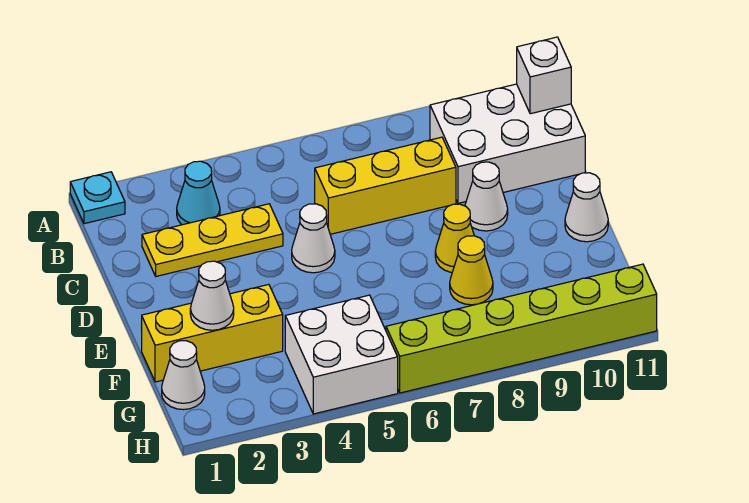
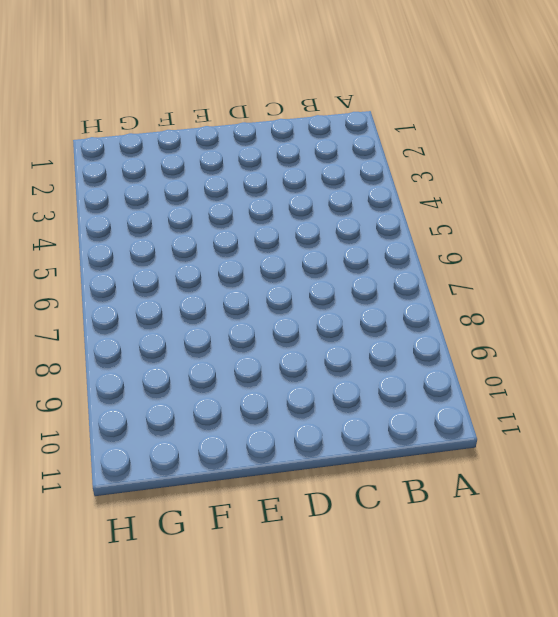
none -> cyan plate A1 level 1
none -> cyan cone B3 level 1
none -> white brick B9:C11 level 1

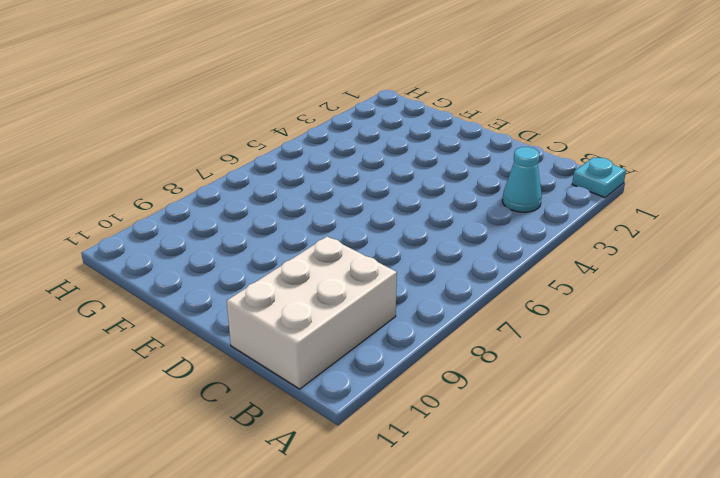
none -> yellow plate C2:C4 level 1
none -> yellow brick C6:C8 level 1
none -> white cone D5 level 1

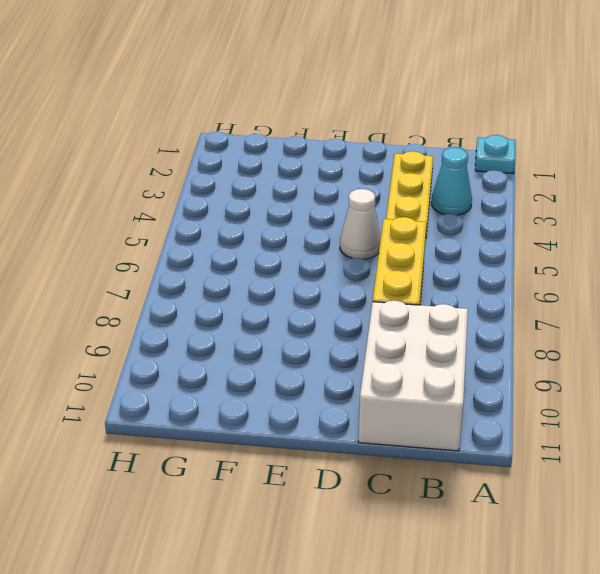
none -> white cone D9 level 1
none -> yellow cone E8 level 1
none -> white cone E11 level 1

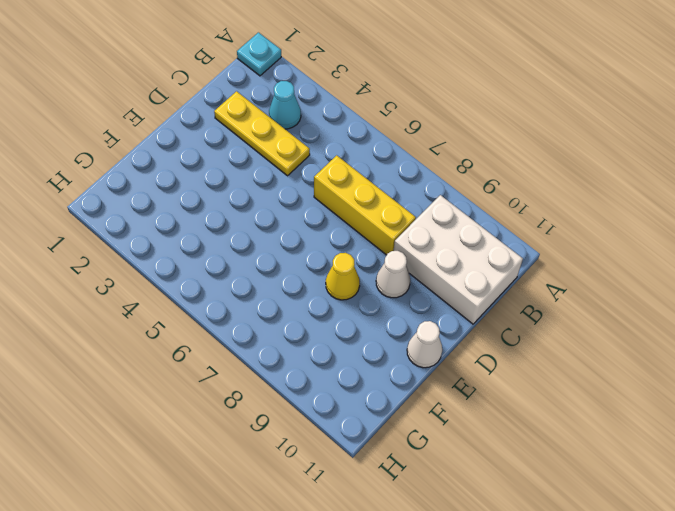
none -> white cone D5 level 1
none -> yellow brick F1:F3 level 1
none -> yellow cone F8 level 1

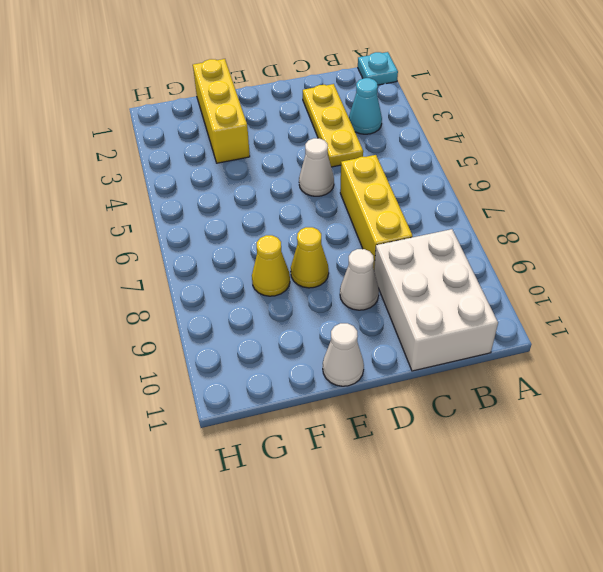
none -> white cone G1 level 1
none -> white brick G4:H5 level 1
none -> lime brick H6:H11 level 1

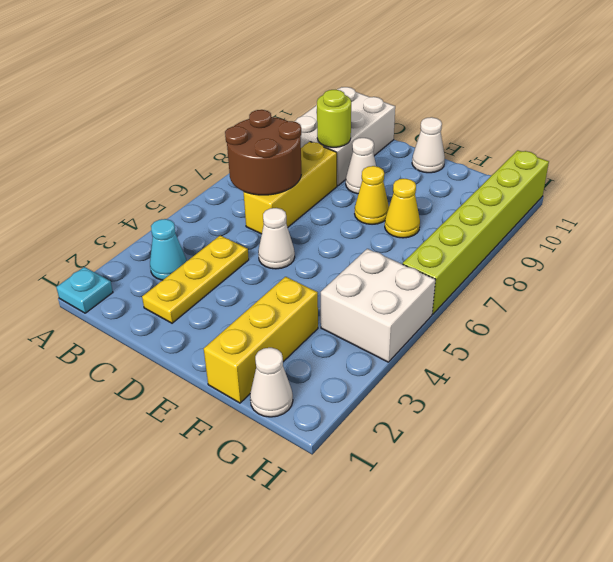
brown round brick B6:C7 level 2 -> none
lime round brick C9 level 2 -> none
none -> white brick B11 level 2
none -> white cone F2 level 2

